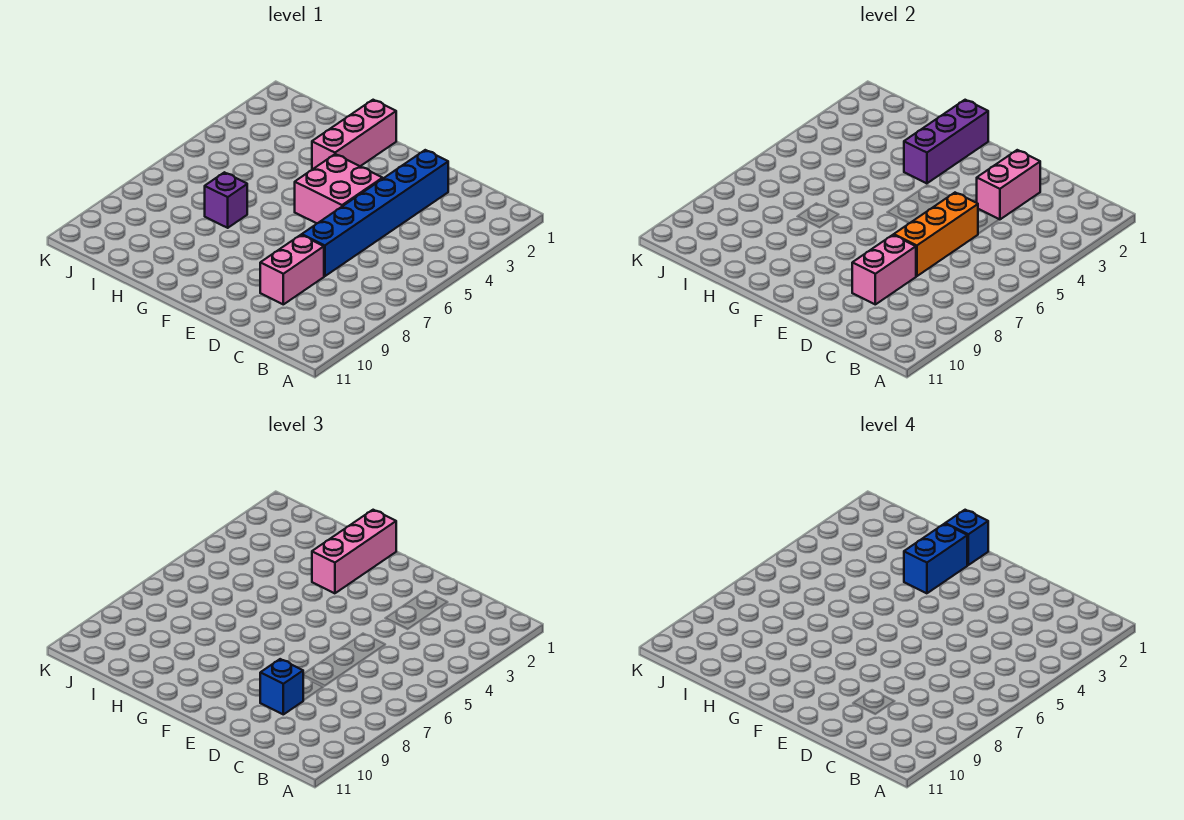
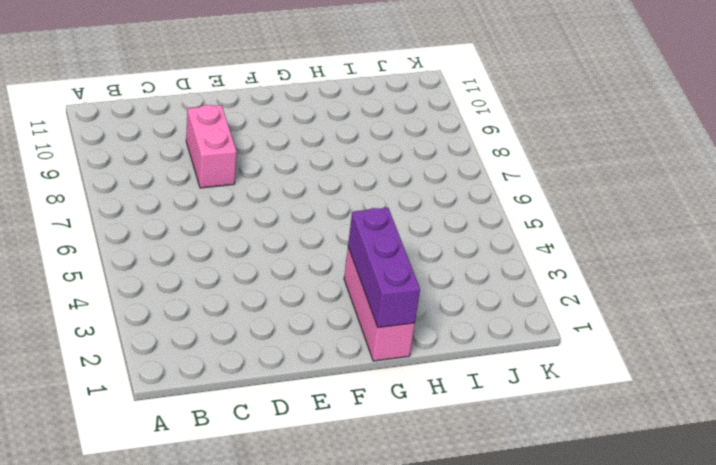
none -> blue brick D2:D7 level 1
none -> pink brick E4:F5 level 1
none -> purple brick H7 level 1

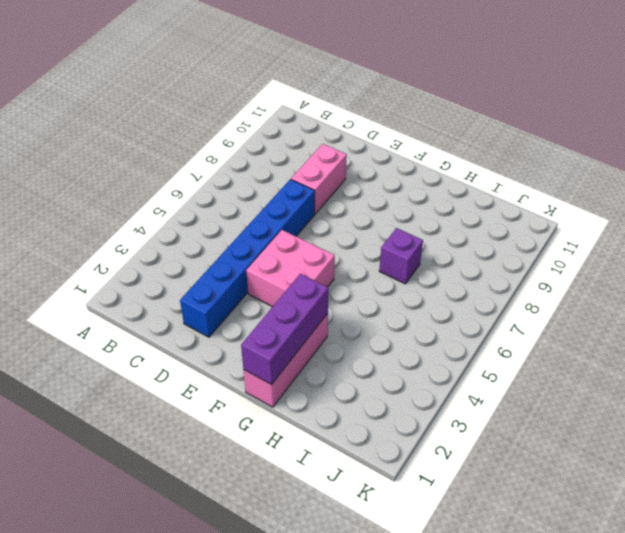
none -> pink brick D2:D3 level 2
none -> orange brick D5:D7 level 2
none -> pink brick D8:D9 level 2

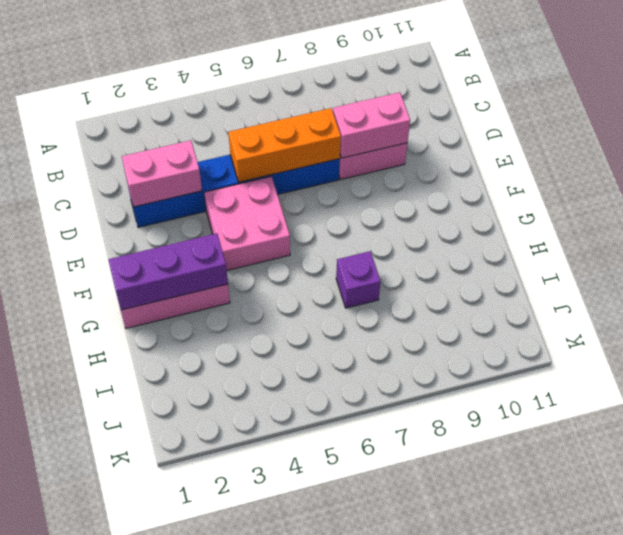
none -> blue brick D9 level 3
none -> pink brick G1:G3 level 3
none -> blue brick G1 level 4

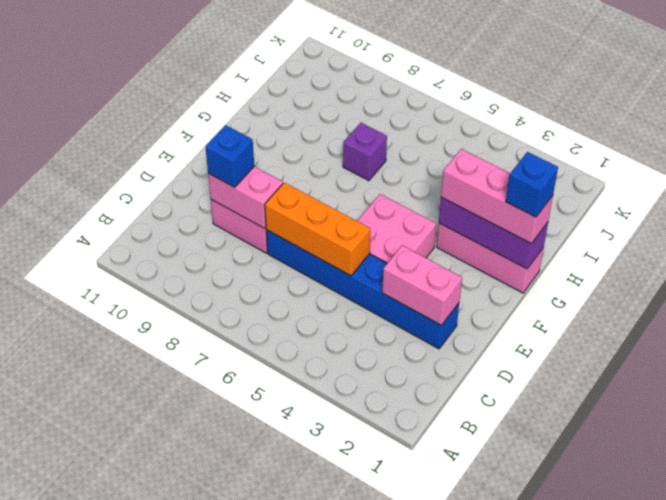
none -> blue brick G2:G3 level 4

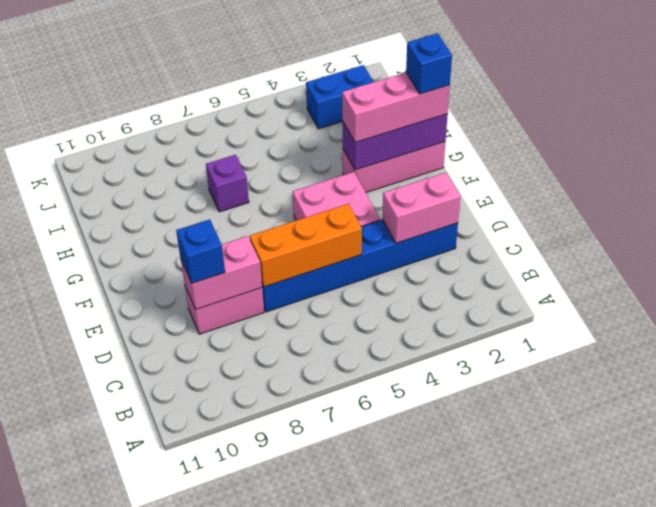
blue brick J2:J3 level 1 -> blue brick G2:G3 level 4

